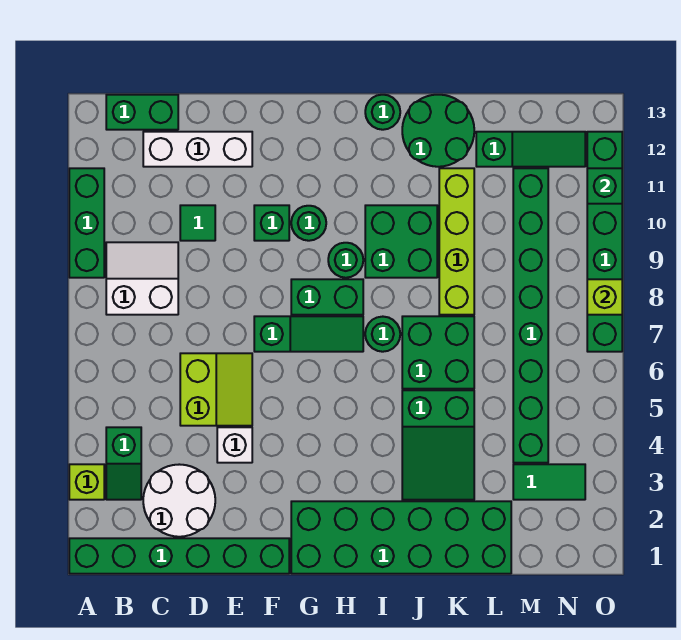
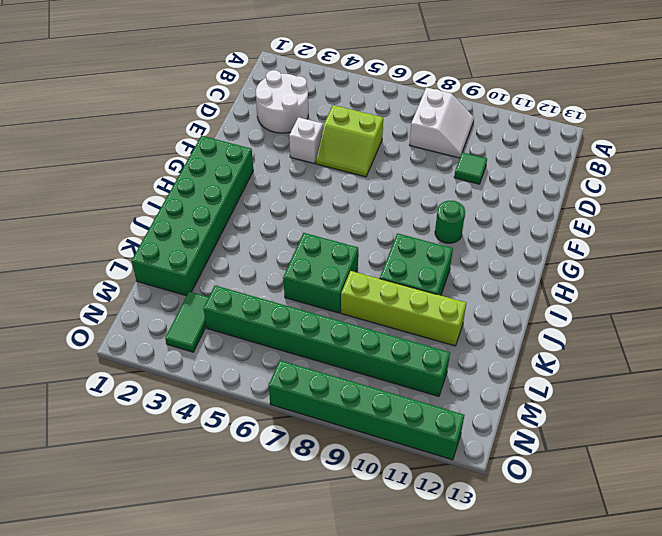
none -> green brick A1:F1 level 1
none -> lime brick A3 level 1
none -> green brick A9:A11 level 1
none -> green slope B3:B4 level 1 top 4

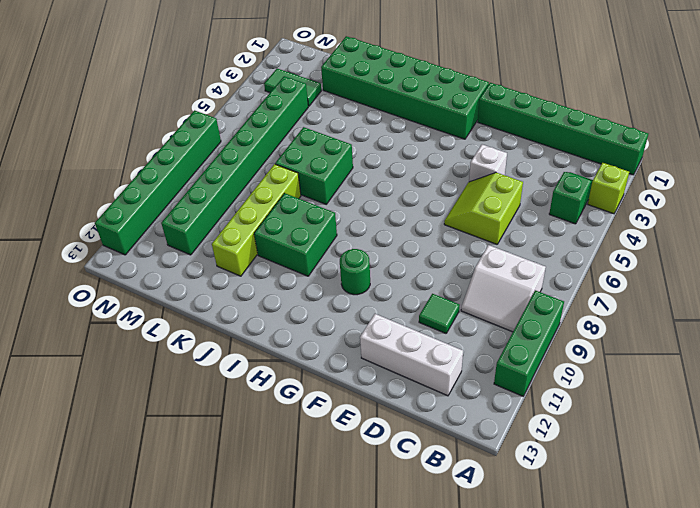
none -> green brick B13:C13 level 1
none -> white round brick C2:D3 level 1
none -> green slope F7:H7 level 1 top F
none -> green brick F10 level 1

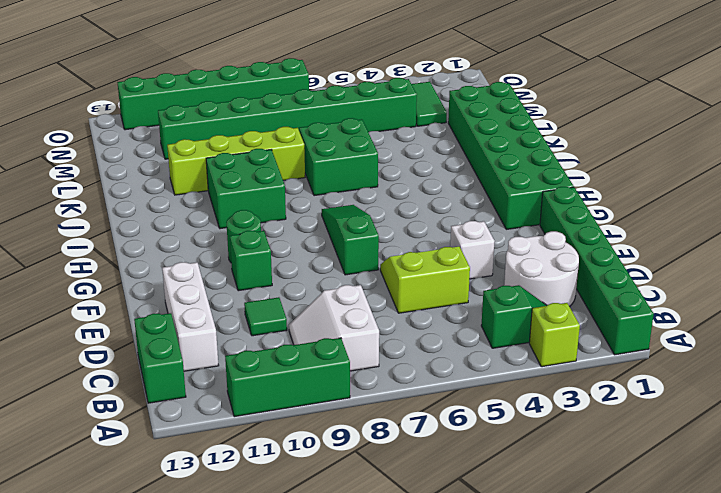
none -> green brick G8:H8 level 1
none -> green round brick H9 level 1
none -> green round brick I7 level 1
none -> green round brick I13 level 1

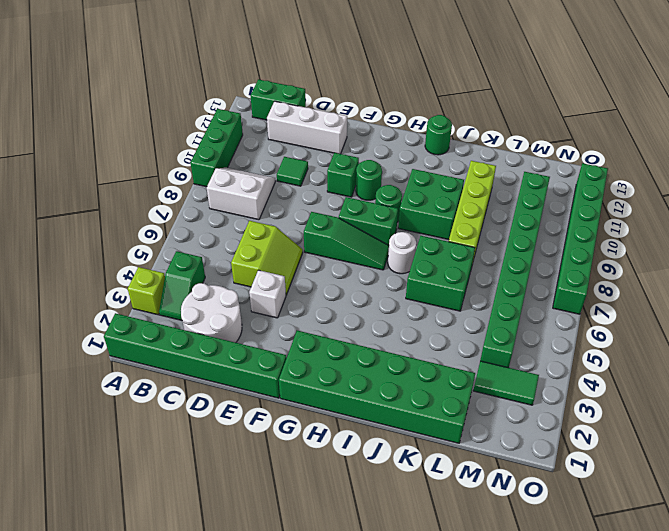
white round brick I7 level 1 -> green round brick I7 level 1
none -> green slope J3:K5 level 1 top 5
none -> green round brick J12:K13 level 1
none -> green slope L12:N12 level 1 top L
none -> lime brick O8 level 2

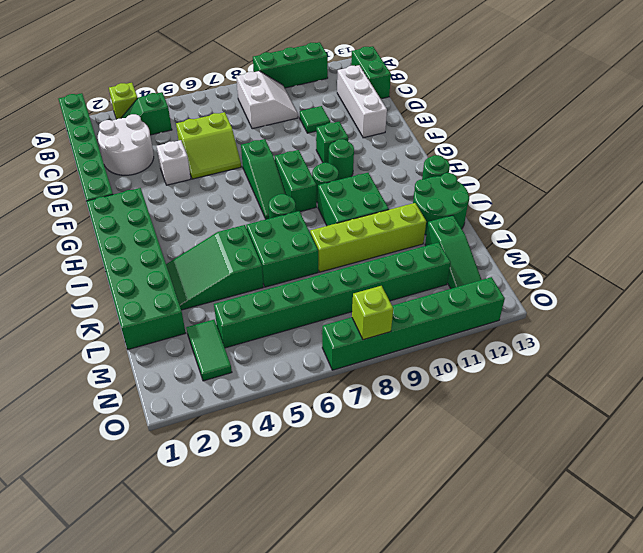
none -> green brick O11 level 2

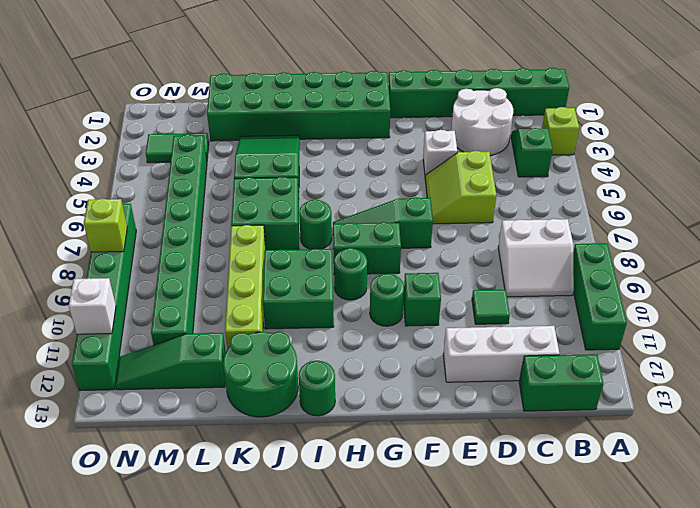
white brick O11 level 2 -> green brick O11 level 2

